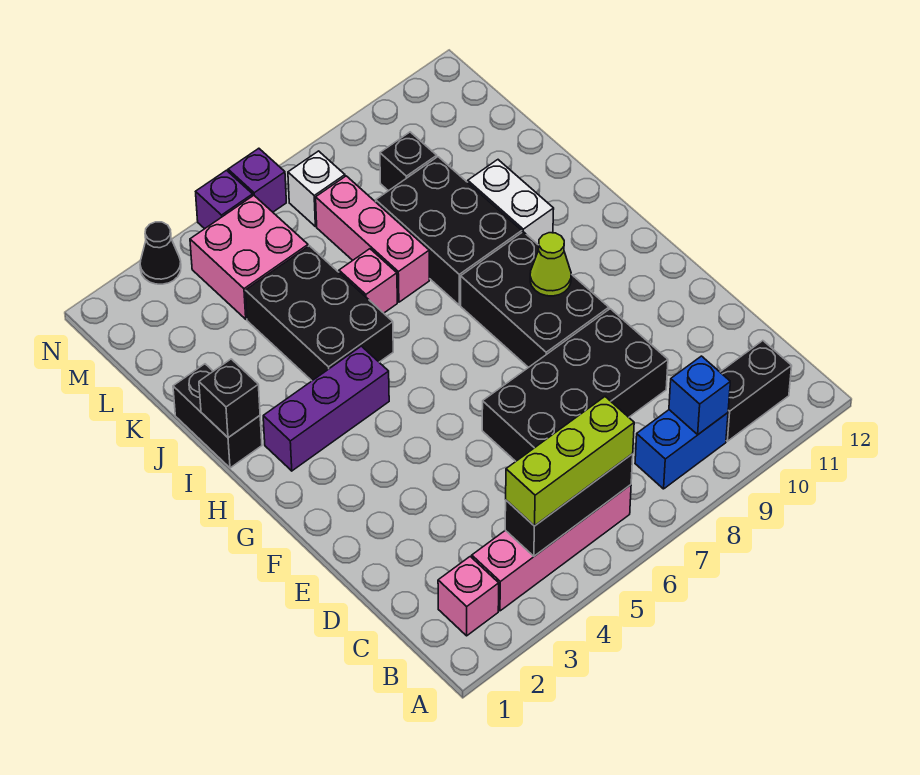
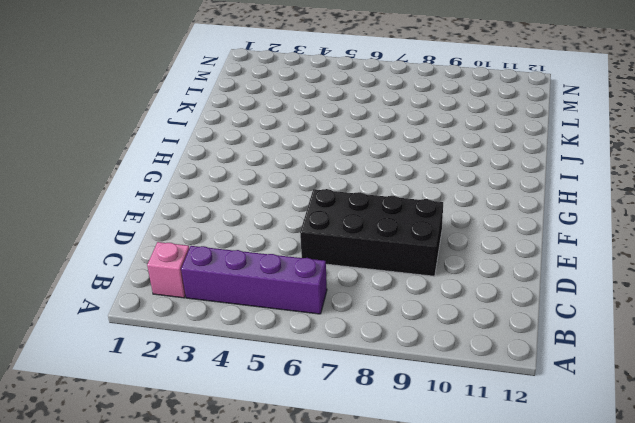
purple brick B3:B6 level 1 -> pink brick B3:B6 level 1
none -> blue brick B8:B9 level 1
none -> black brick B10:B11 level 1
none -> black brick F8:H9 level 1

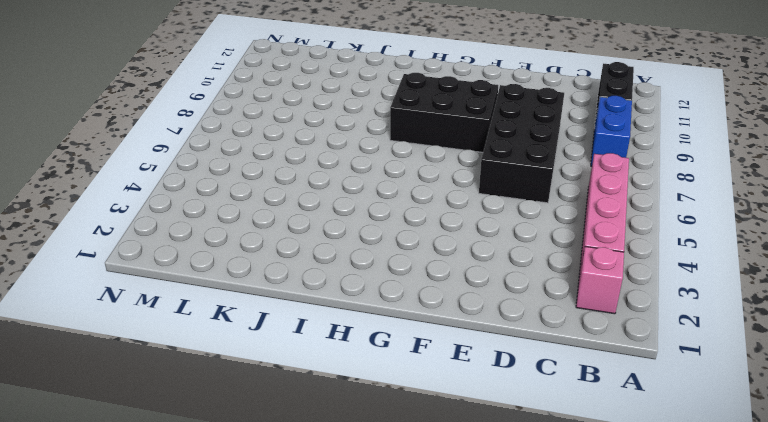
none -> purple brick H2:H4 level 1
none -> black brick I1:J1 level 1
none -> black brick I4:K5 level 1

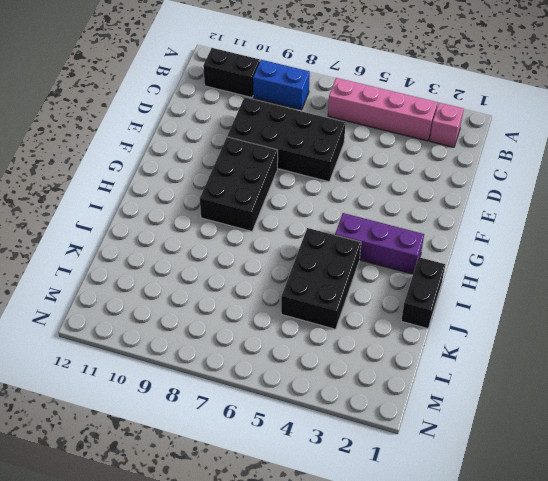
none -> black brick I8:K9 level 1
none -> white brick I10:J10 level 1
none -> pink brick J6 level 1

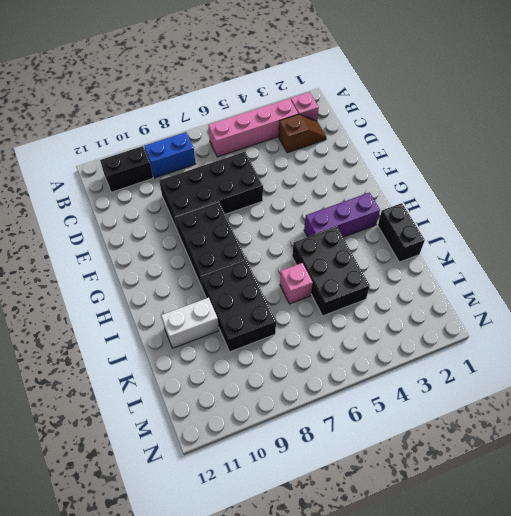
brown slope C2:C3 level 1 top 3 -> none
white brick J10:J11 level 1 -> white brick I10:J10 level 1
none -> pink brick J7:L7 level 1
none -> pink brick L4:M5 level 1
none -> black brick L9 level 1

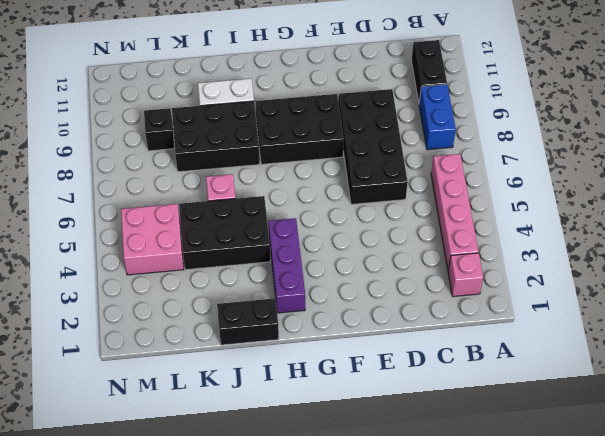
none -> pink brick J7:L7 level 1
none -> white brick M7 level 1
none -> black cone N3 level 1

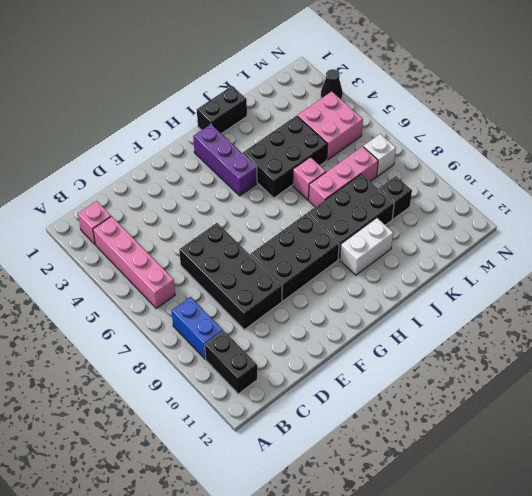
none -> purple brick N5 level 1
none -> purple brick N6 level 1
none -> black brick B4:B6 level 2

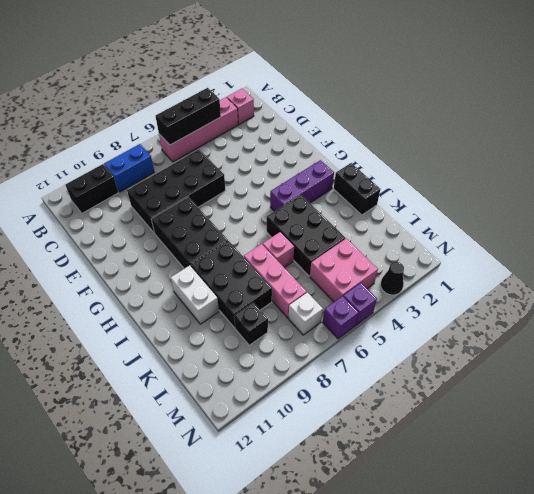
none -> blue brick B9 level 2
none -> lime cone G9 level 2
none -> black brick I1 level 2

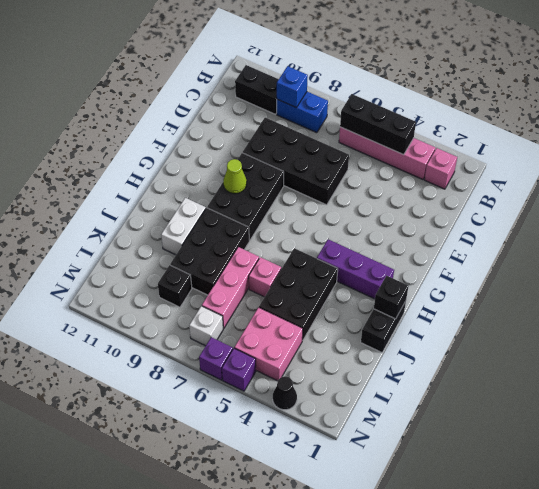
none -> lime brick B4:B6 level 3

